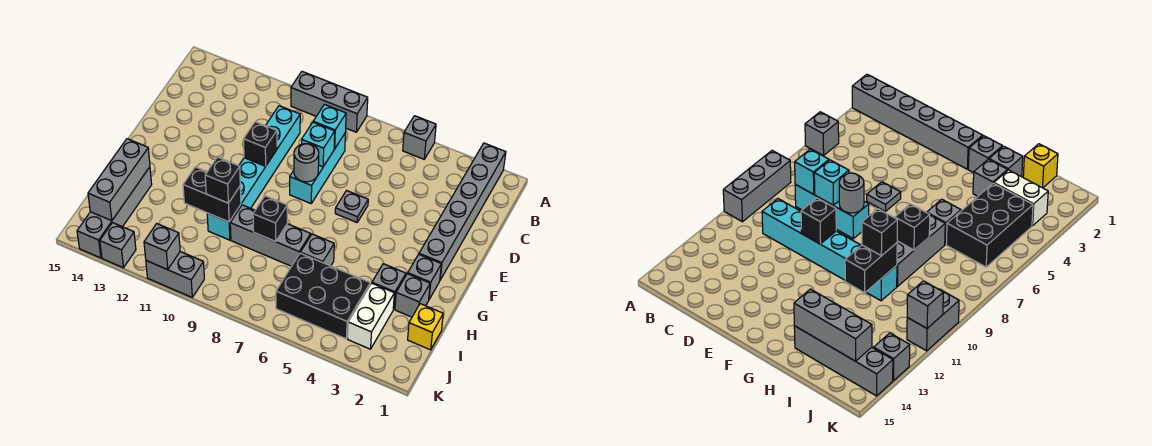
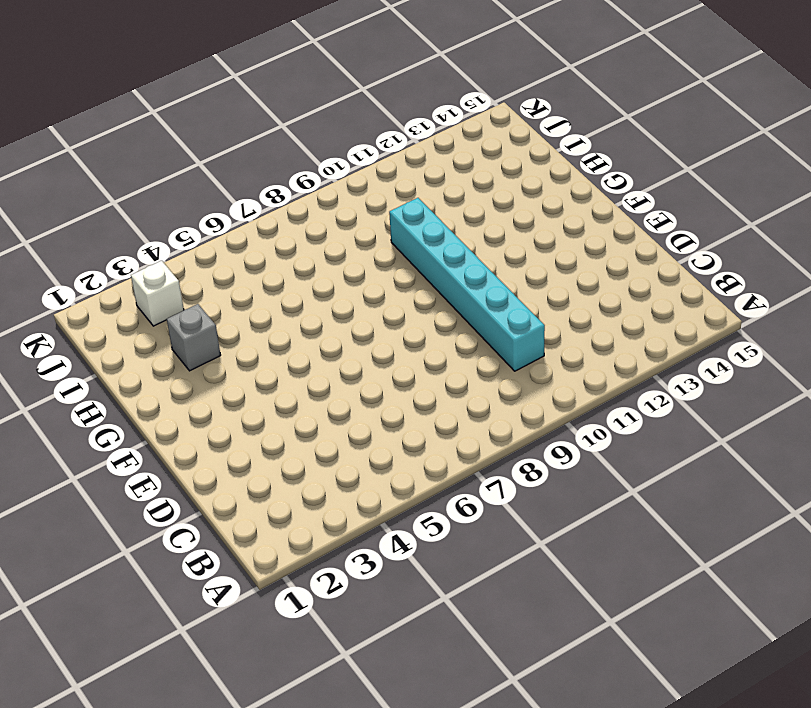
white brick J3 level 1 -> white brick I3:J3 level 1
none -> grey brick A2:F2 level 1
none -> grey brick A5 level 1
none -> grey brick A8:A10 level 1

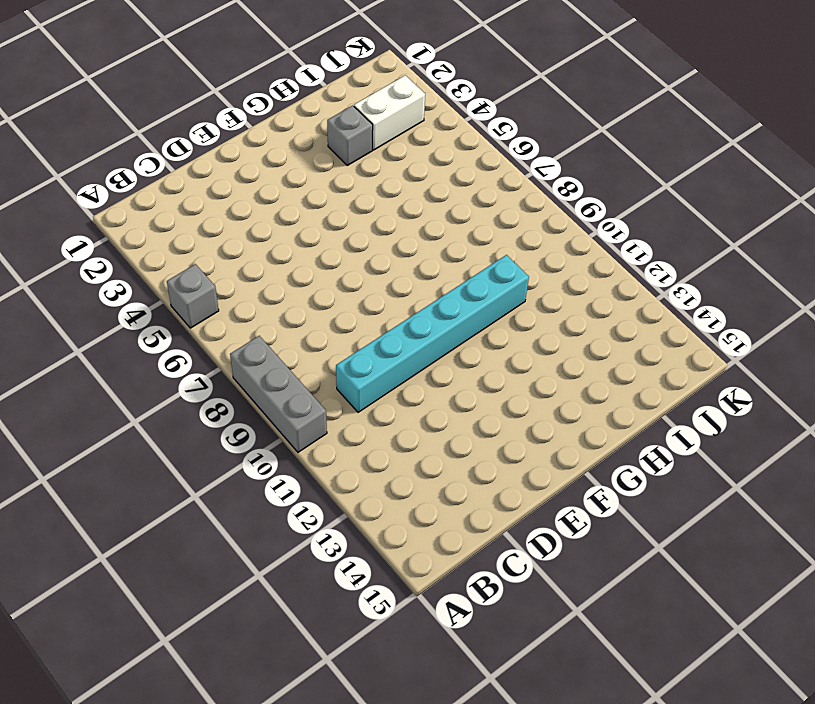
none -> grey brick A2:F2 level 1
none -> cyan brick C8:E8 level 1
none -> grey plate E6 level 1

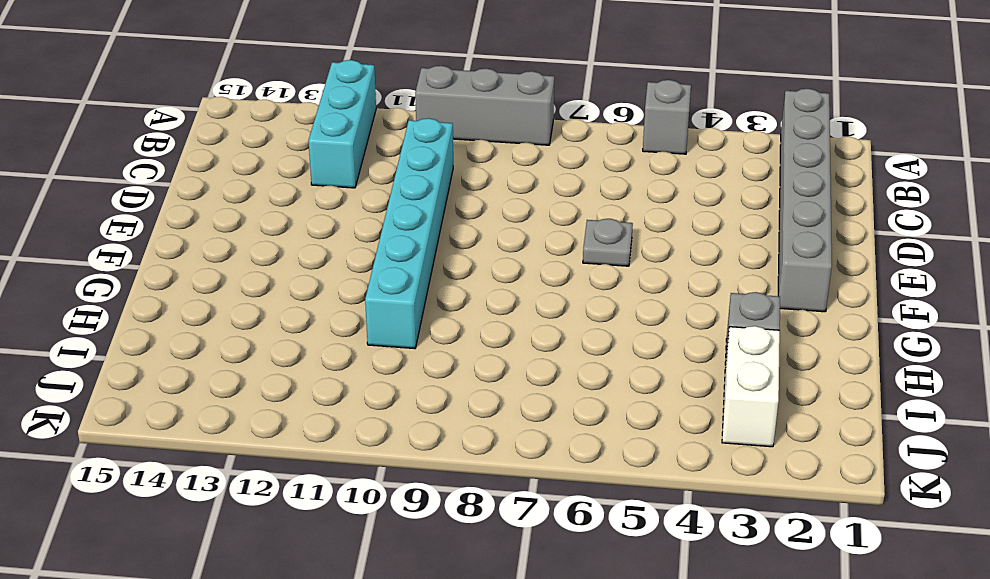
cyan brick A12:C12 level 1 -> cyan brick C8:E8 level 1
none -> grey brick G2 level 1
none -> grey brick H2 level 1
none -> grey brick H6 level 1

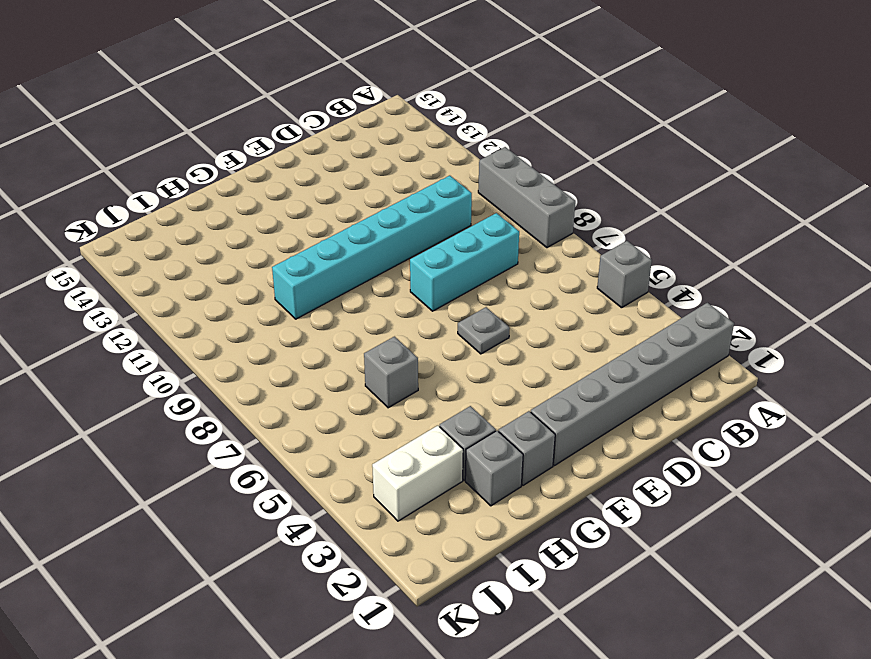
none -> grey brick H7:H9 level 1
none -> grey brick H14:K14 level 1
none -> yellow brick I1 level 1

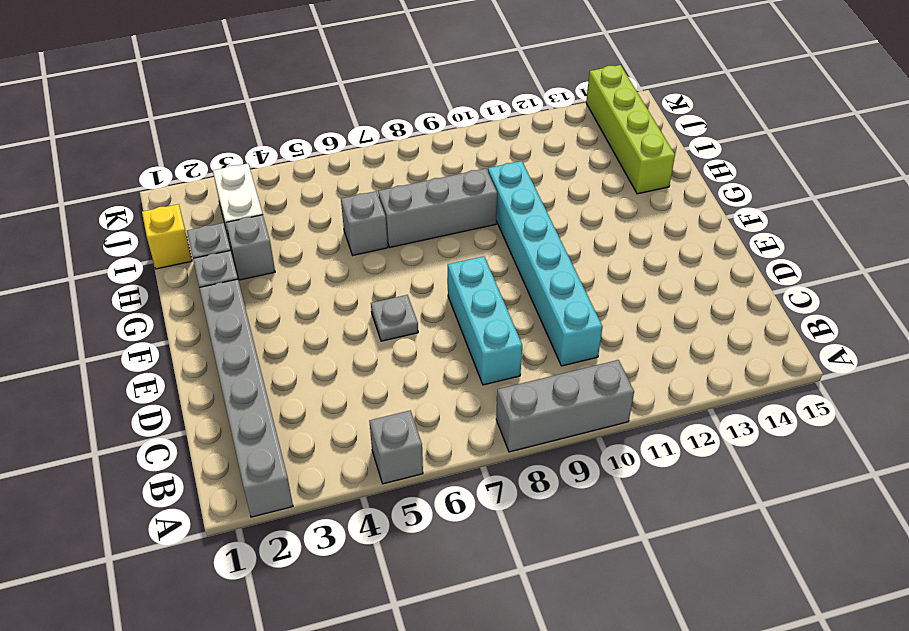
lime brick H14:K14 level 1 -> grey brick H14:K14 level 1
none -> black brick I4:J6 level 1
none -> grey brick K10:K11 level 1
none -> grey brick K13 level 1

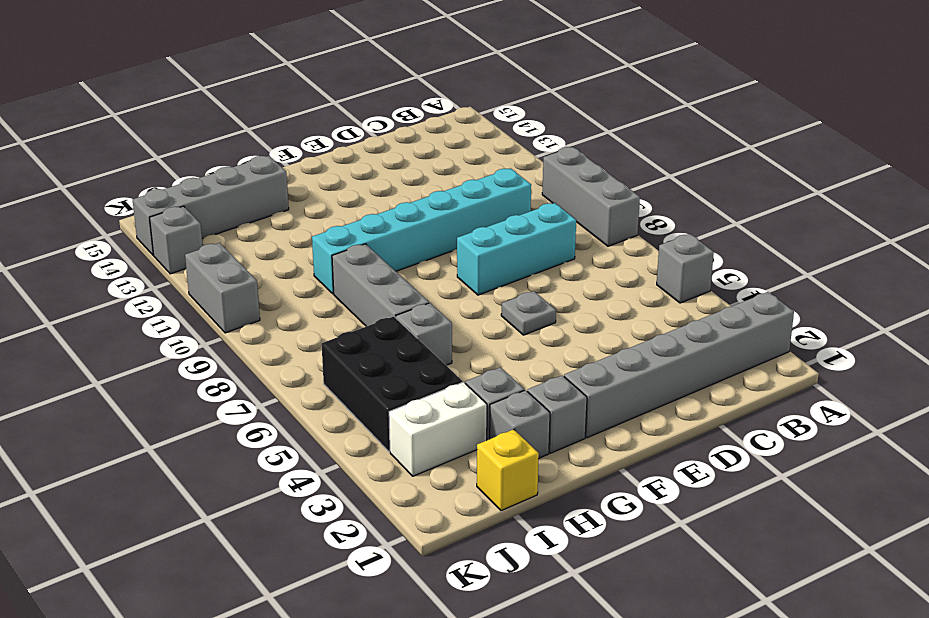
none -> cyan brick C8 level 2
none -> cyan brick D8 level 2
none -> grey round brick E8 level 2

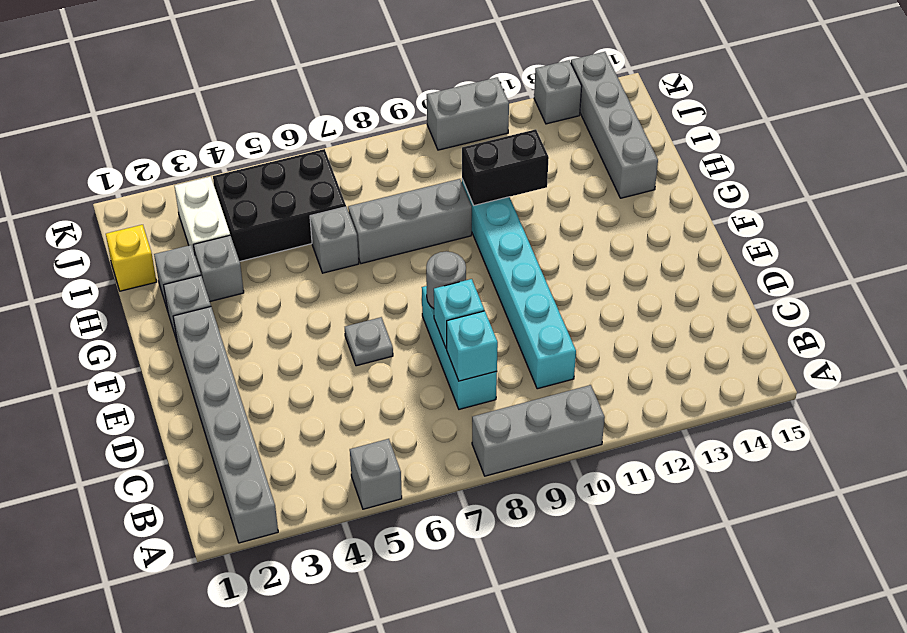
none -> black brick E10 level 2
none -> black brick H8 level 2
none -> grey brick H14:J14 level 2

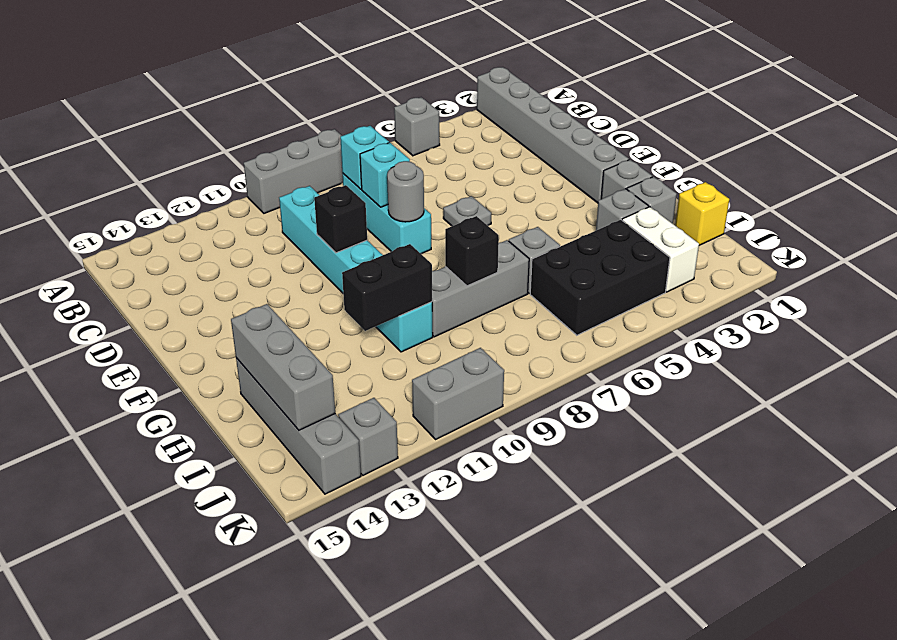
none -> grey brick K11 level 2
none -> black brick H10 level 3

